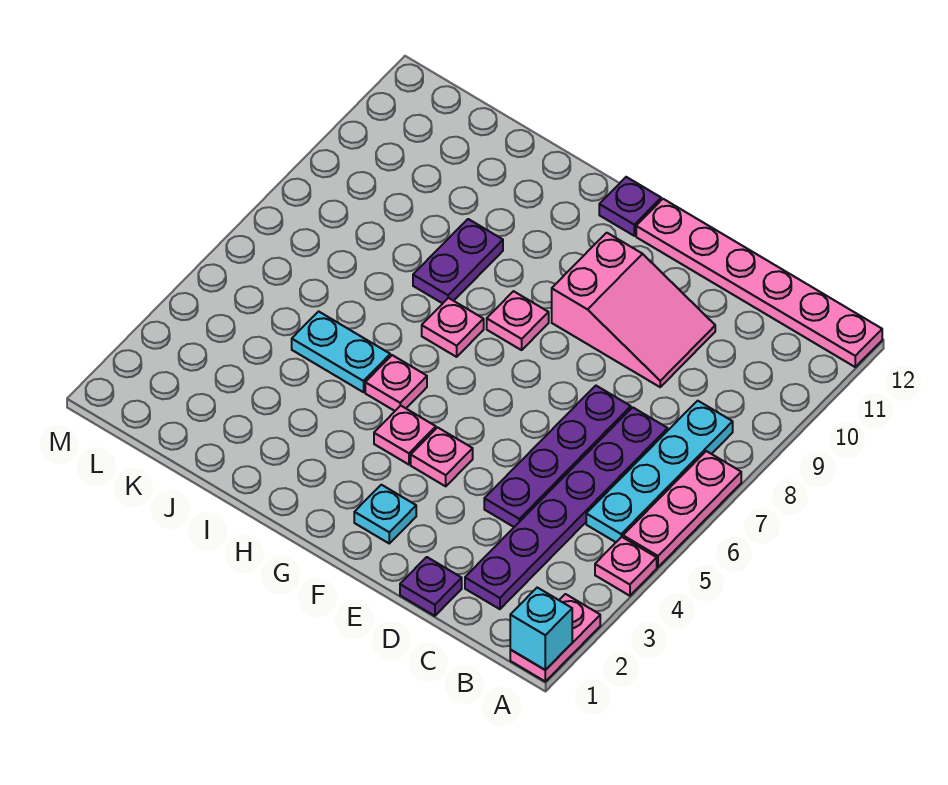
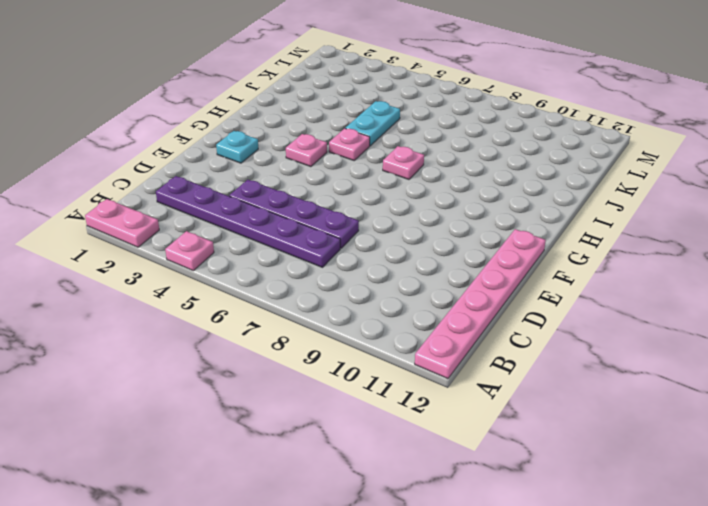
none -> pink plate A5:A7 level 1
none -> cyan plate B5:B8 level 1
none -> purple plate D1 level 1

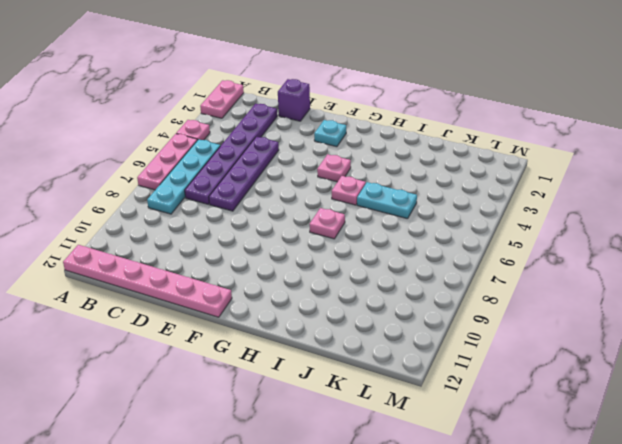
purple brick D1 level 1 -> purple plate D1 level 1
none -> pink slope D9:F10 level 1 top F
none -> pink plate F4 level 1
none -> pink plate G8 level 1

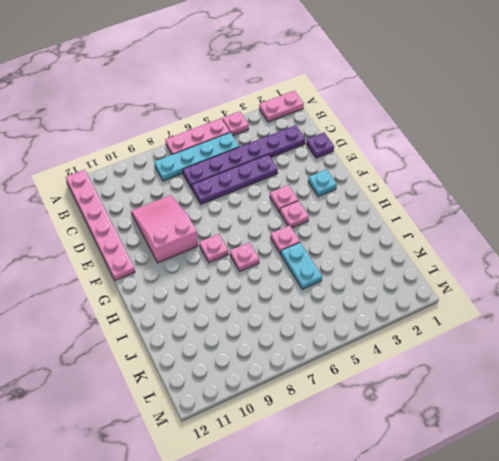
none -> purple plate G12 level 1
none -> purple plate I8:I9 level 1
none -> cyan brick A1 level 2

